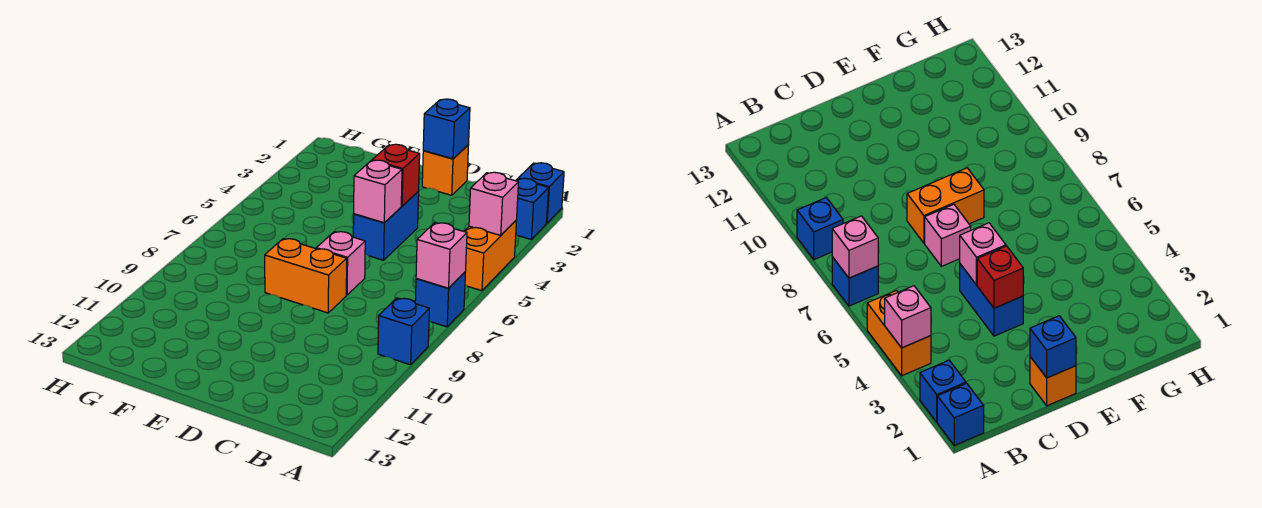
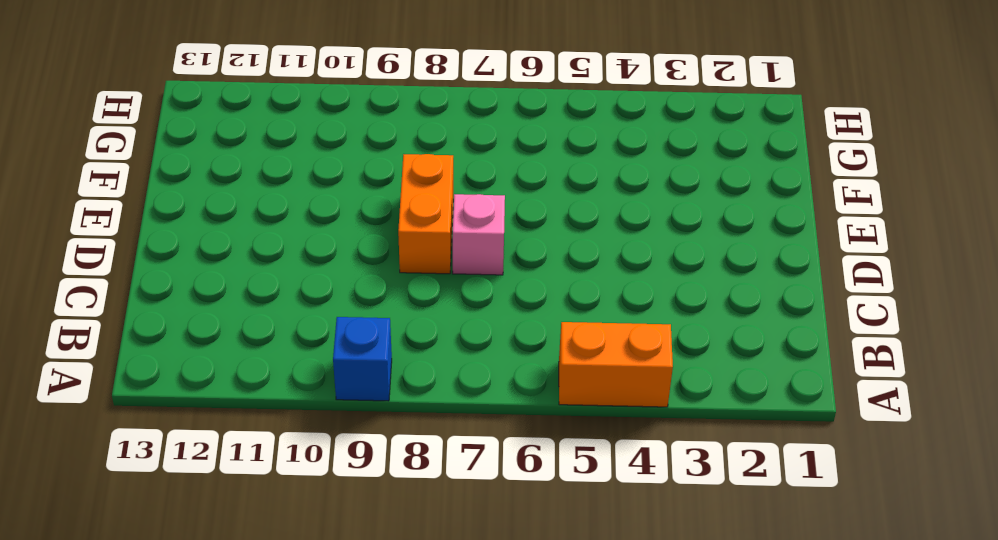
none -> blue brick A1 level 1
none -> blue brick A2 level 1
none -> blue brick A7 level 1

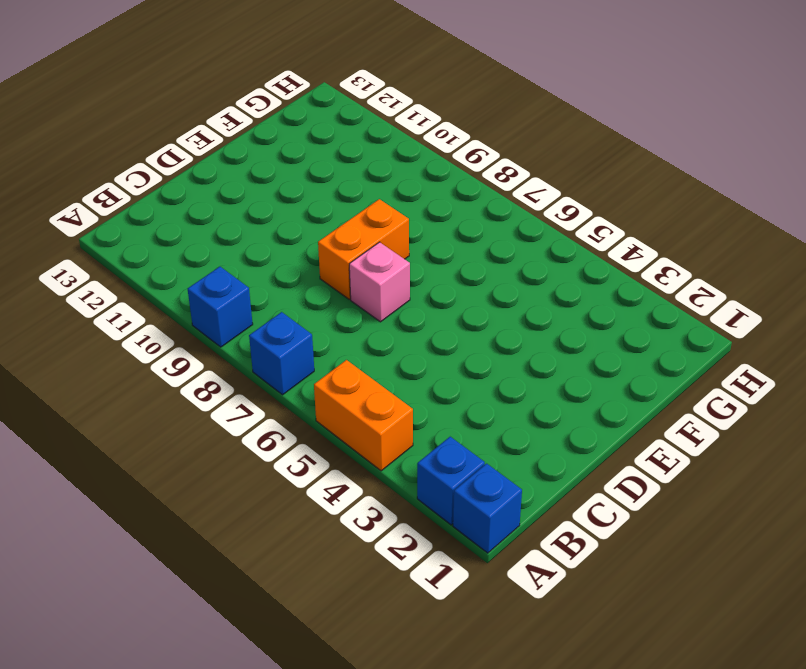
none -> orange brick D1 level 1
none -> blue brick D4:D5 level 1
none -> pink brick A4 level 2

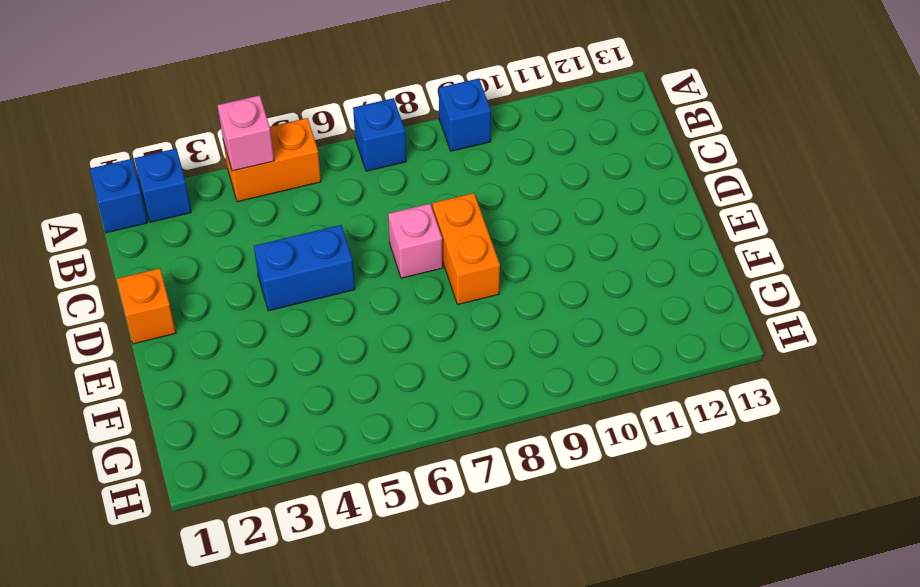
none -> pink brick A7 level 2
none -> blue brick D1 level 2
none -> red brick D4 level 2

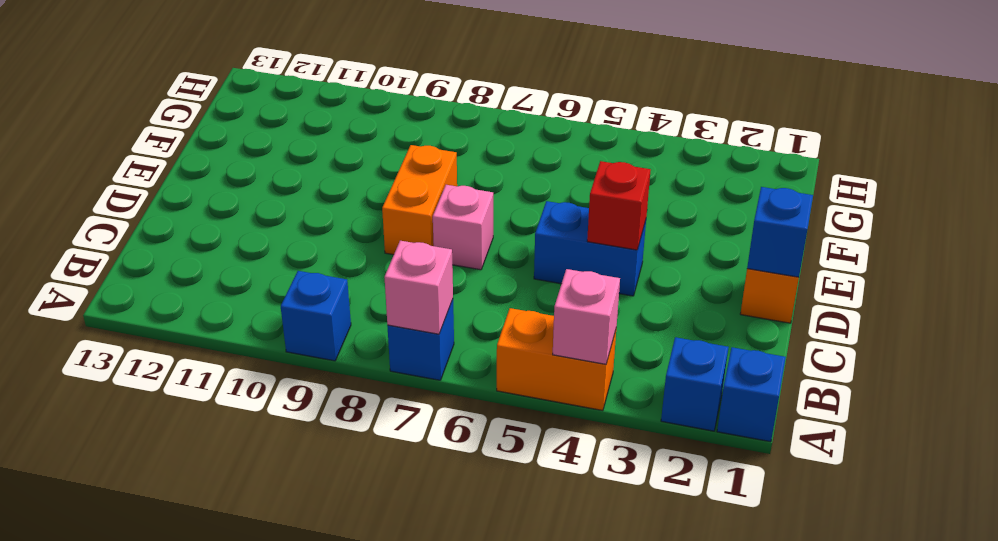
none -> pink brick D5 level 2

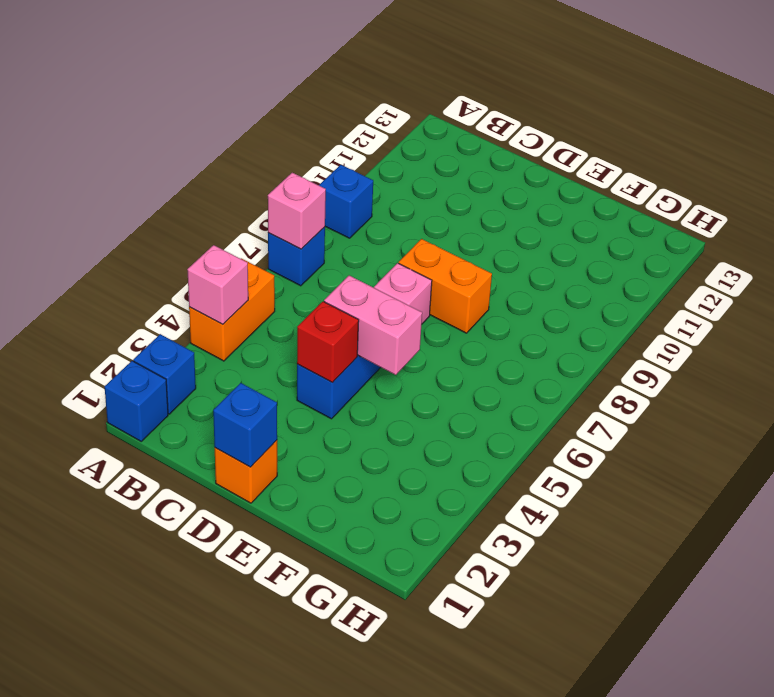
pink brick D5:E5 level 2 -> pink brick D5 level 2

